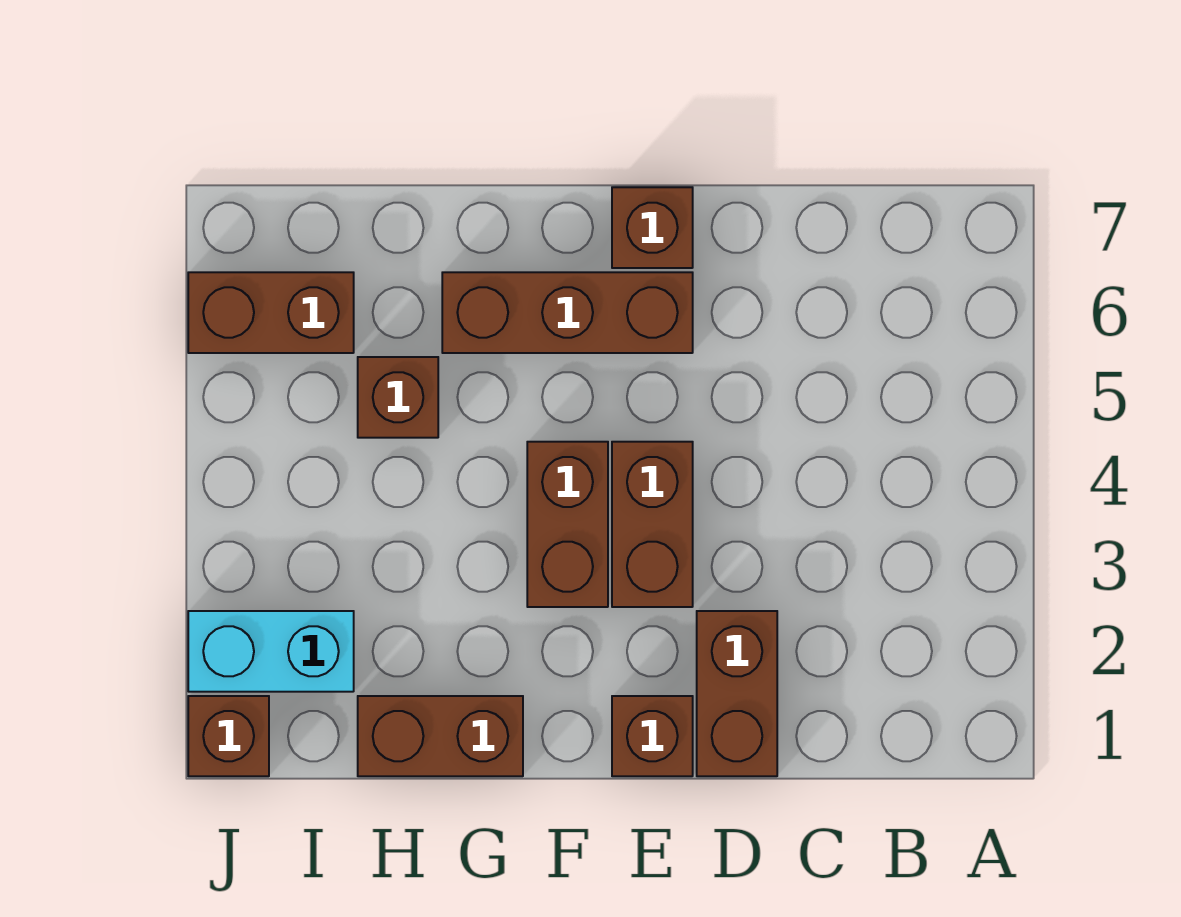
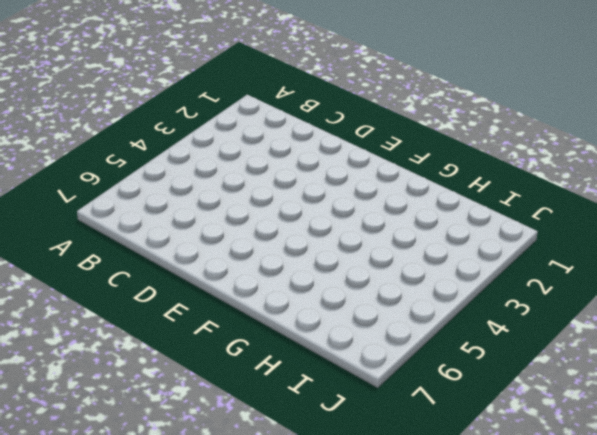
none -> brown brick D1:D2 level 1
none -> brown brick E1 level 1

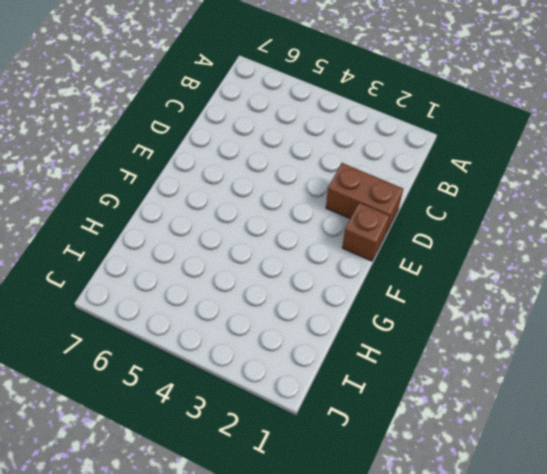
none -> brown brick E3:E4 level 1
none -> brown brick E6:G6 level 1

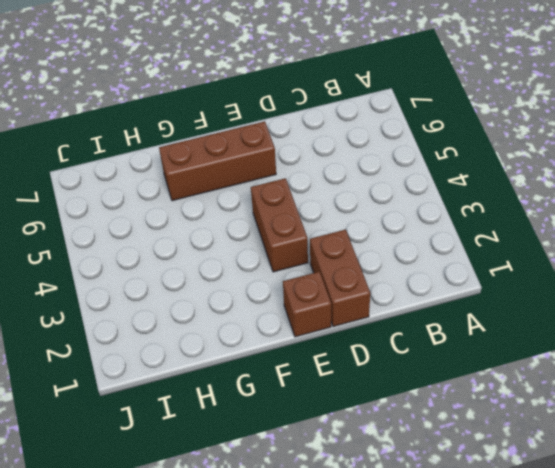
none -> brown brick E7 level 1
none -> brown brick F3:F4 level 1

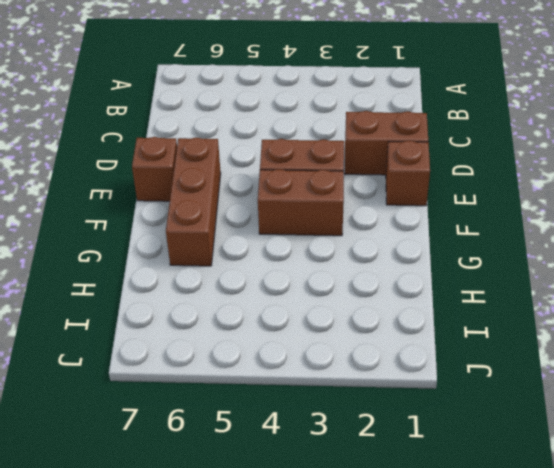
none -> brown brick G1:H1 level 1
none -> brown brick H5 level 1

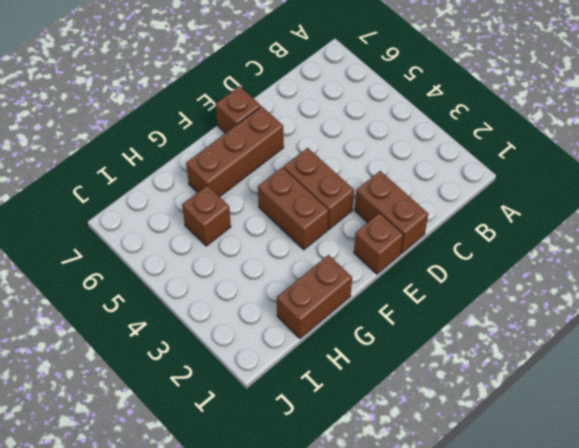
none -> cyan brick I2:J2 level 1
none -> brown brick I6:J6 level 1

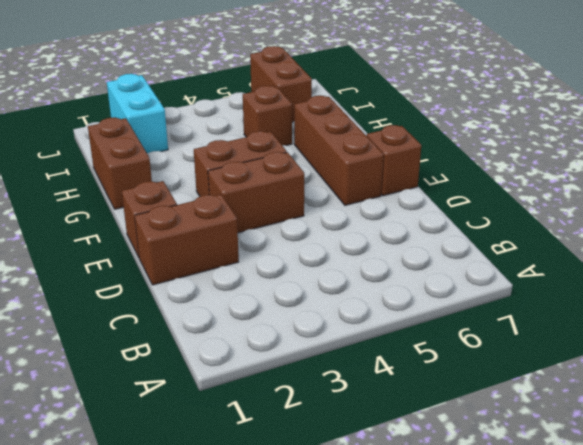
none -> brown brick J1 level 1

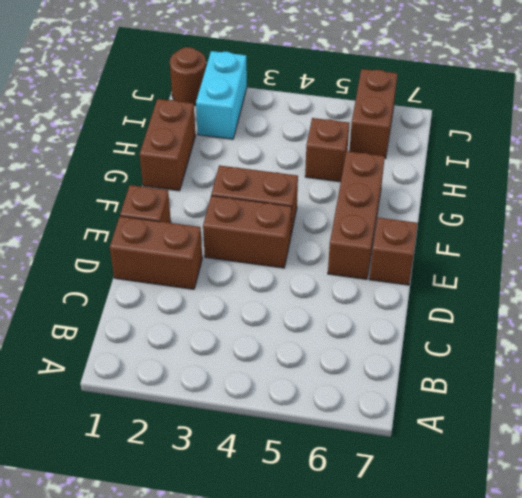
brown round brick J1 level 1 -> brown brick J1 level 1

